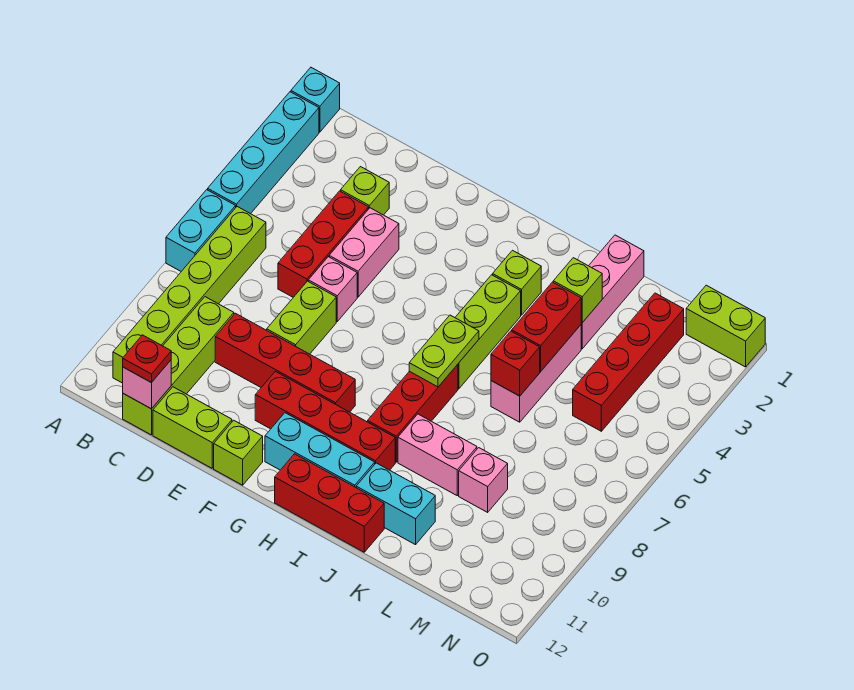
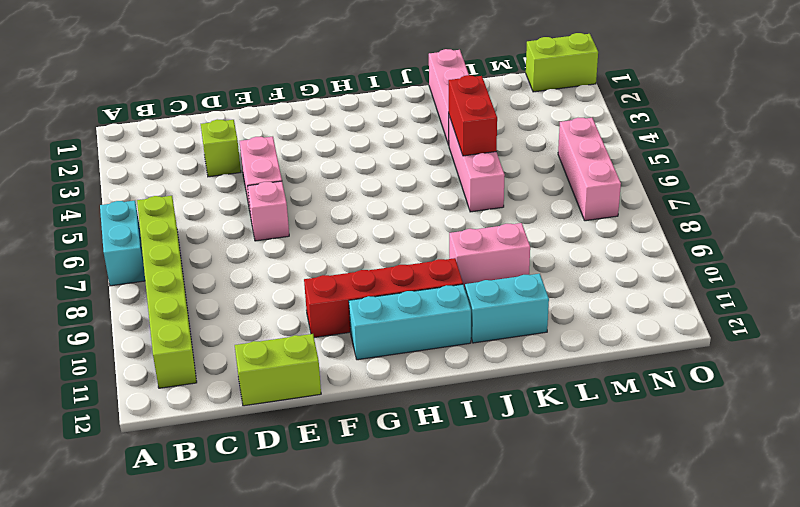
pink brick N5:N7 level 1 -> none
none -> cyan brick A1 level 1
none -> cyan brick A2:A5 level 1
none -> lime brick C9:C12 level 1
none -> red brick D4:D6 level 1

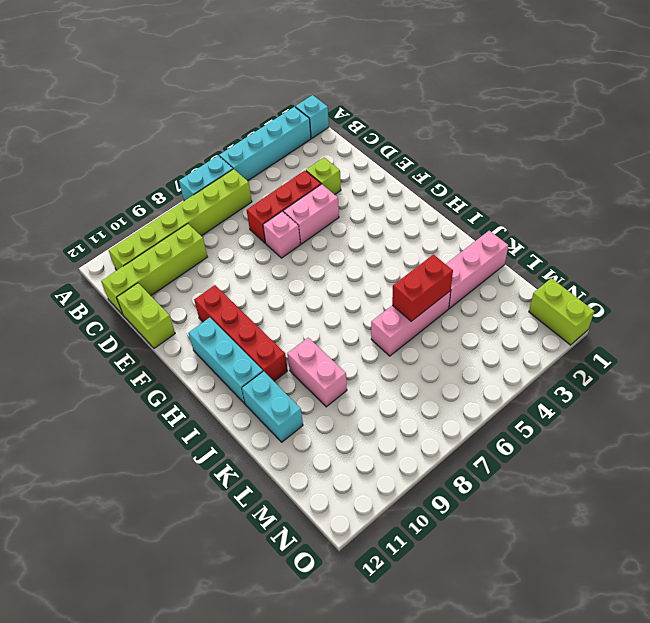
none -> red brick D9:G9 level 1
none -> lime brick E7:E8 level 1
none -> lime brick F12 level 1
none -> red brick H12:J12 level 1

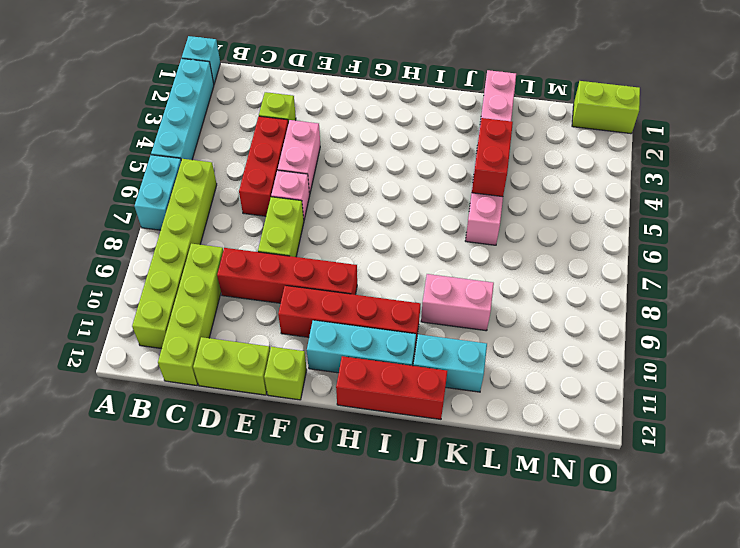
none -> lime brick I3 level 1
none -> lime brick I4:I6 level 1
none -> red brick I7:I9 level 1
none -> pink brick L9 level 1

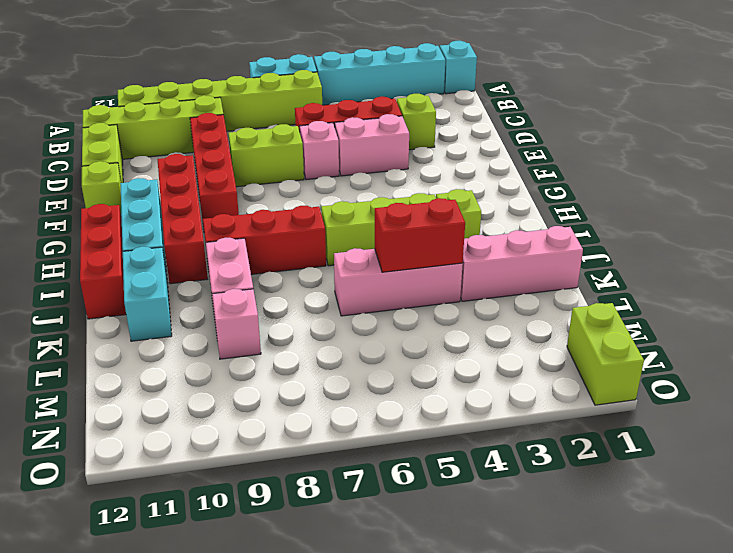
none -> red brick M2:M5 level 1
none -> pink brick C12 level 2
none -> lime plate I6:I7 level 2
none -> lime brick K3 level 2

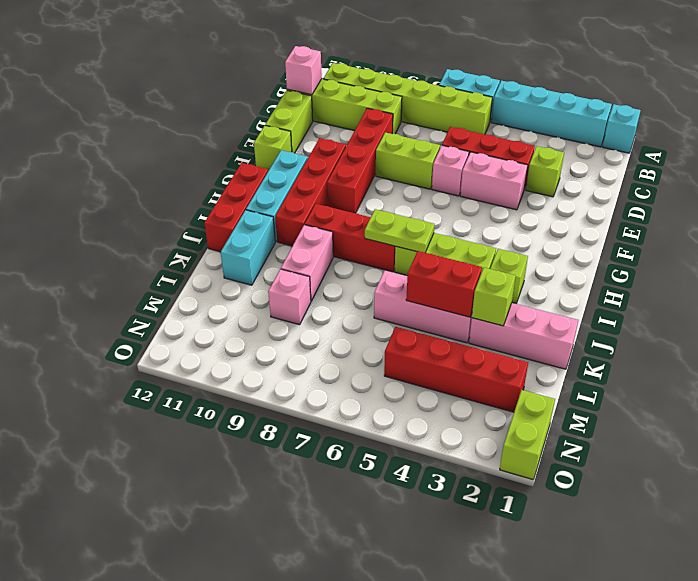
none -> red brick K6 level 2
none -> red plate C12 level 3

